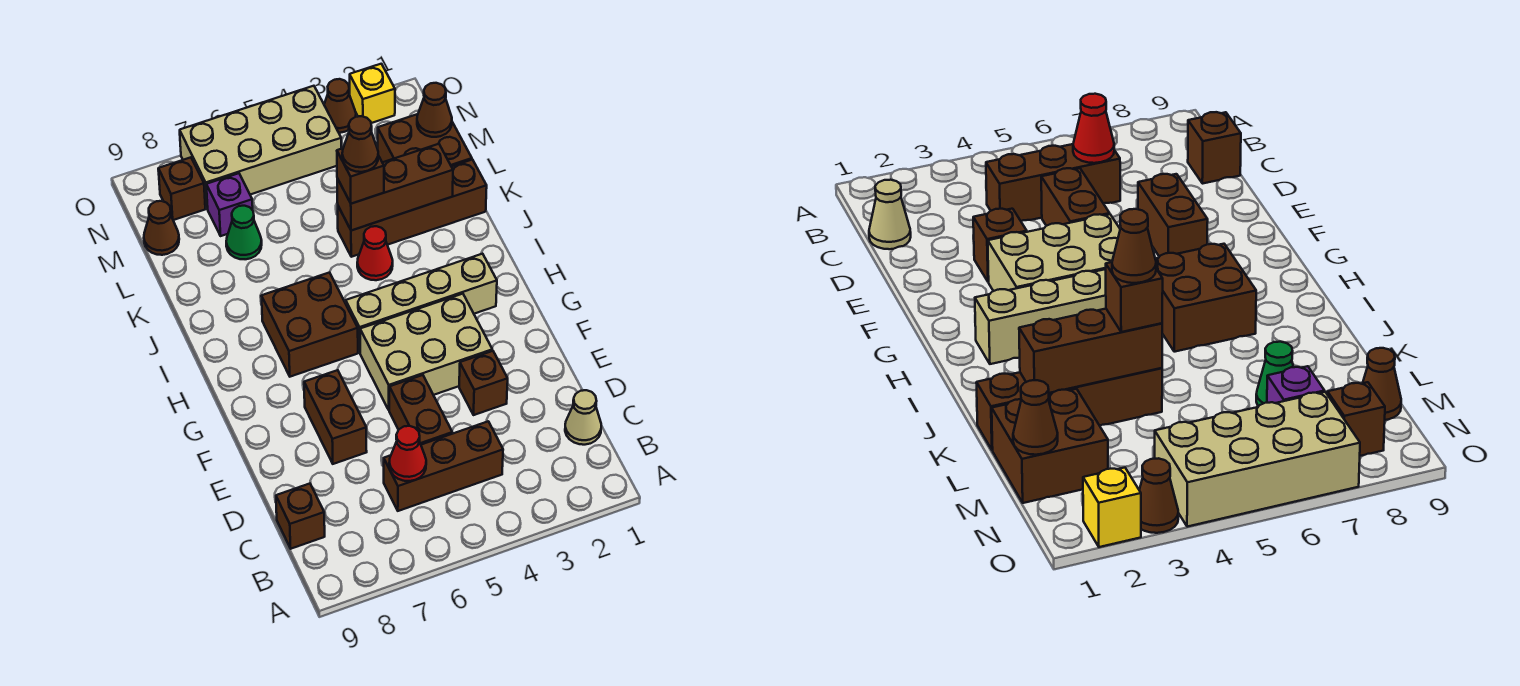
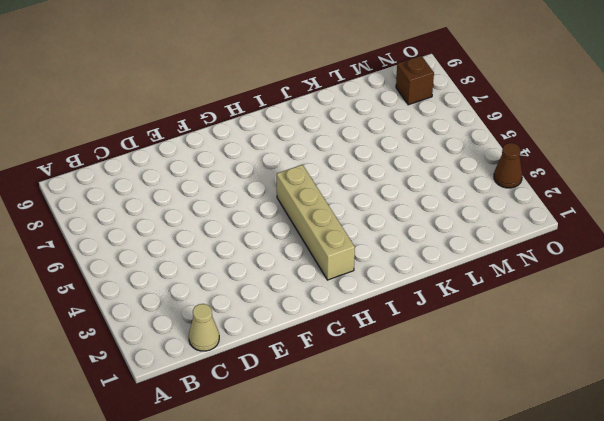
none -> brown brick C4:C6 level 1
none -> brown brick C9 level 1
none -> brown brick D5:E5 level 1

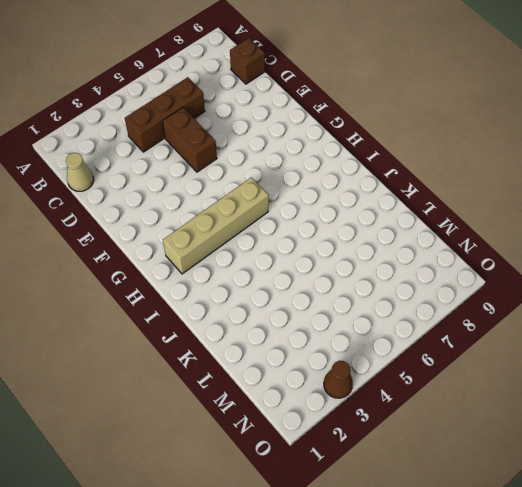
none -> brown brick E3 level 1
none -> brown brick E7:F7 level 1
none -> tan brick F3:G5 level 1

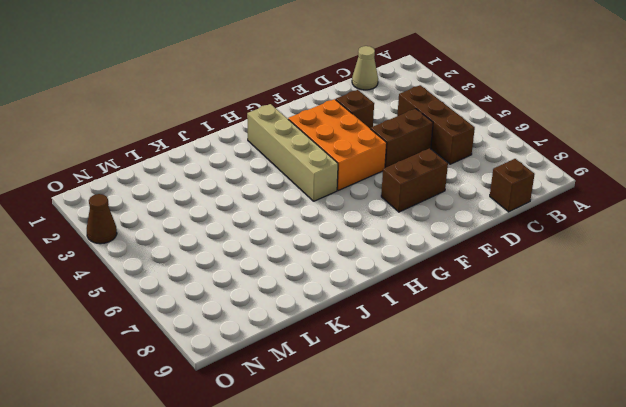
orange brick F3:G5 level 1 -> tan brick F3:G5 level 1
none -> brown brick H6:I7 level 1
none -> red cone J4 level 1
none -> brown brick K1:K4 level 1

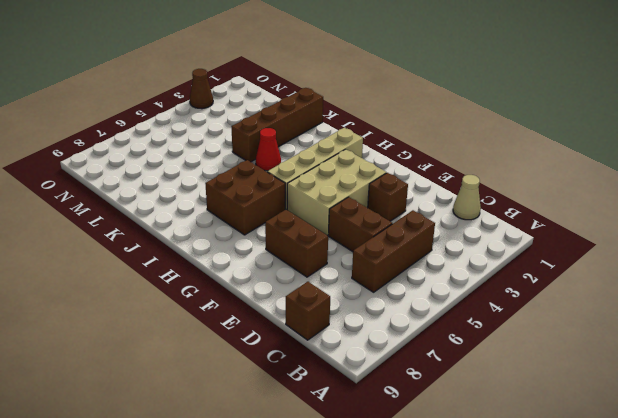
none -> brown brick L1:M2 level 1
none -> green cone L7 level 1
none -> purple brick M7 level 1

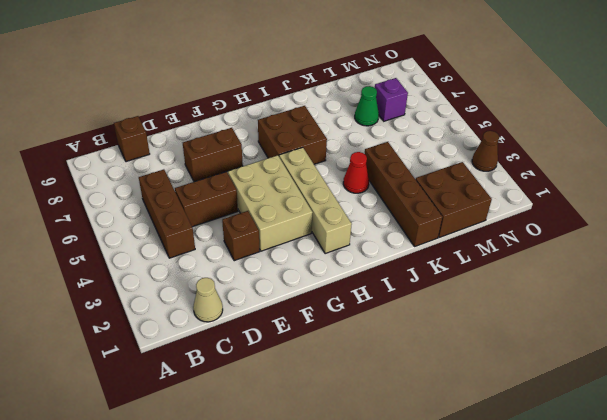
none -> brown cone M9 level 1
none -> tan brick N4:O7 level 1
none -> brown brick N8 level 1

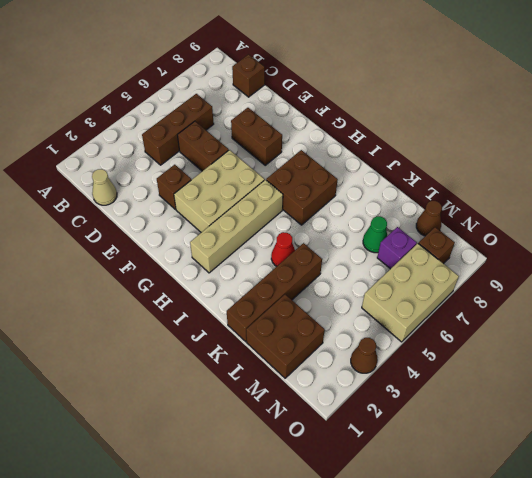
tan brick N5:O7 level 1 -> tan brick N4:O7 level 1
none -> yellow brick O2 level 1
none -> red cone C6 level 2
none -> brown brick K2:K4 level 2

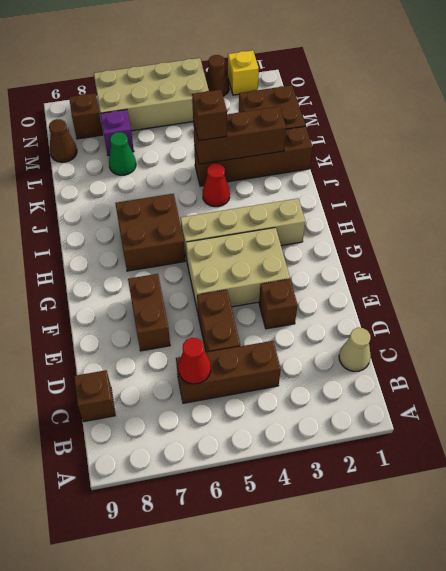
none -> brown cone M1 level 2
none -> brown cone K4 level 4

